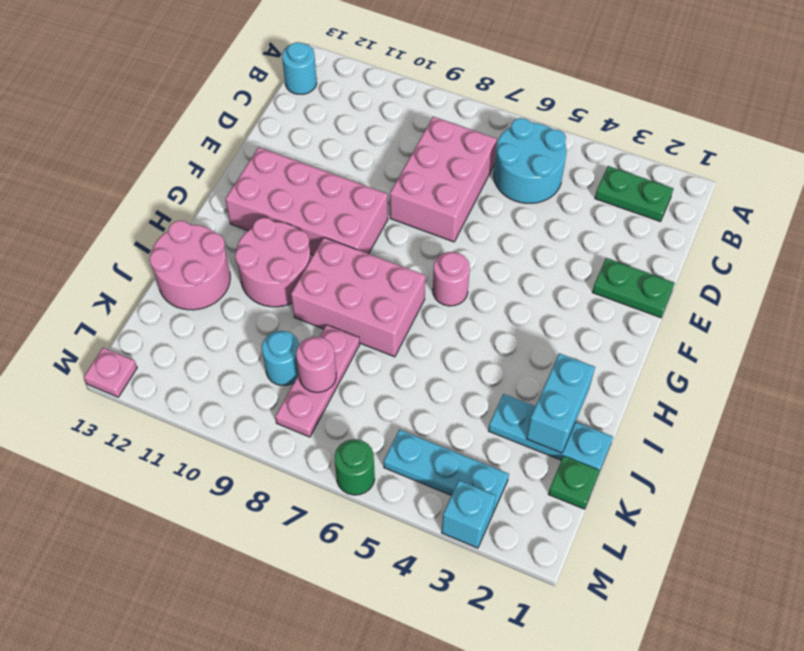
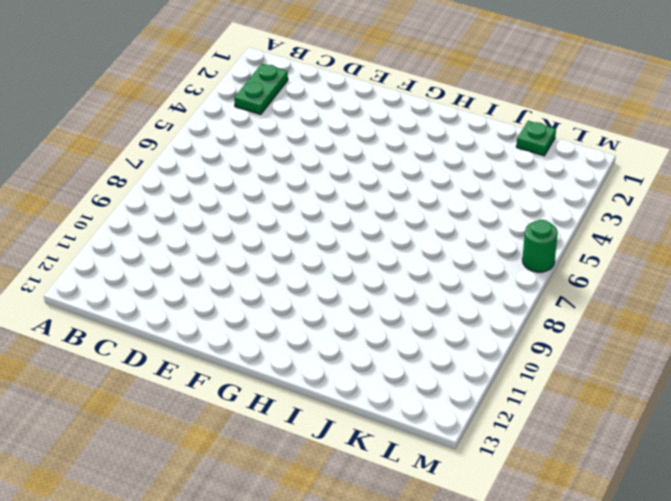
none -> cyan round brick B5:C6 level 1
none -> cyan round brick B13 level 1
none -> pink brick C7:E8 level 1

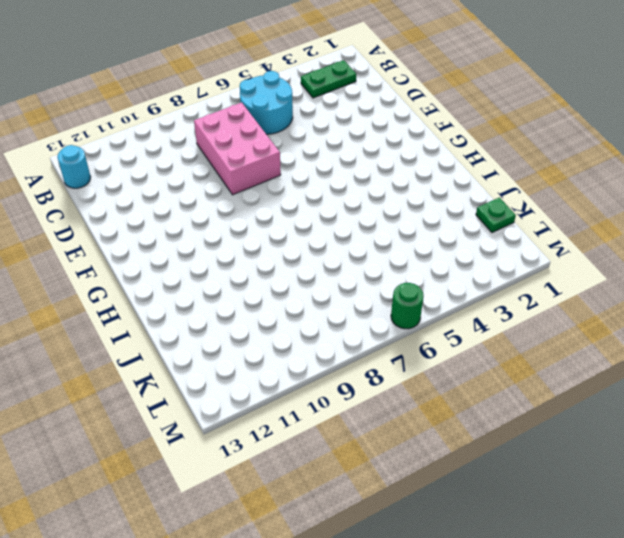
none -> green plate E1:E2 level 1
none -> pink brick F9:G12 level 1
none -> pink round brick G6 level 1

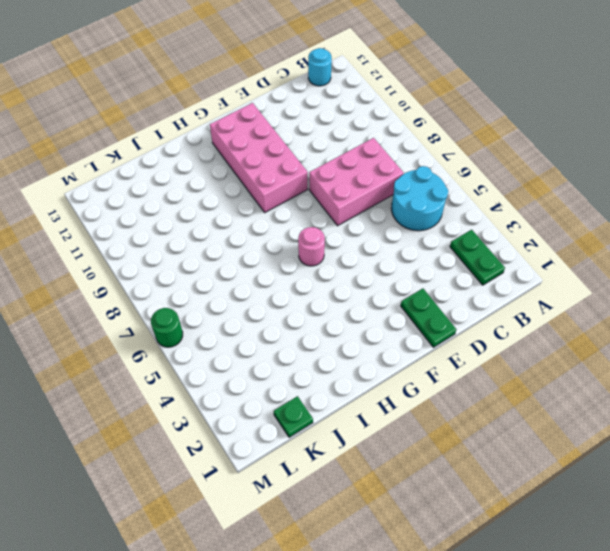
none -> pink brick H7:I9 level 1
none -> pink round brick H10:I11 level 1
none -> pink round brick I12:J13 level 1

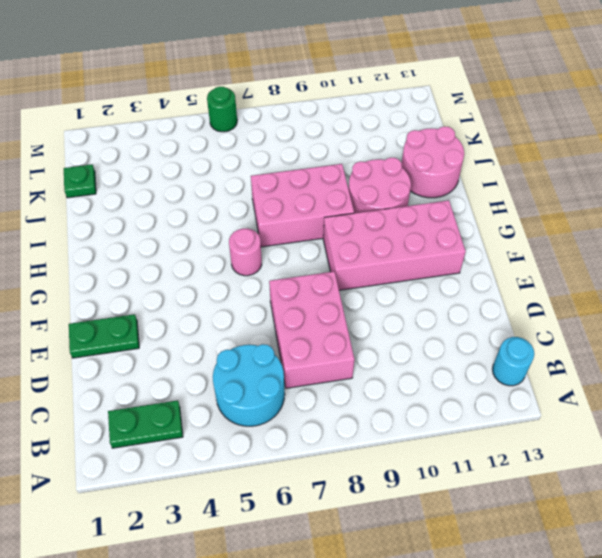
none -> cyan plate J1:J3 level 1
none -> pink plate J8:L8 level 1
none -> cyan round brick K9 level 1

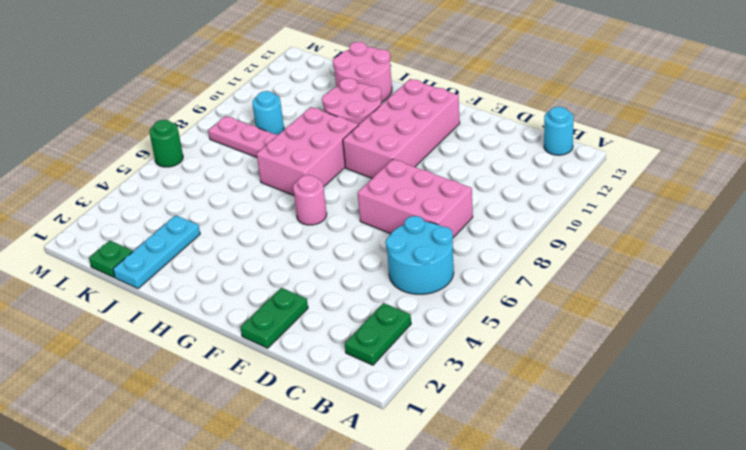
none -> cyan plate L3:L5 level 1
none -> cyan brick M3 level 1
none -> pink plate M13 level 1

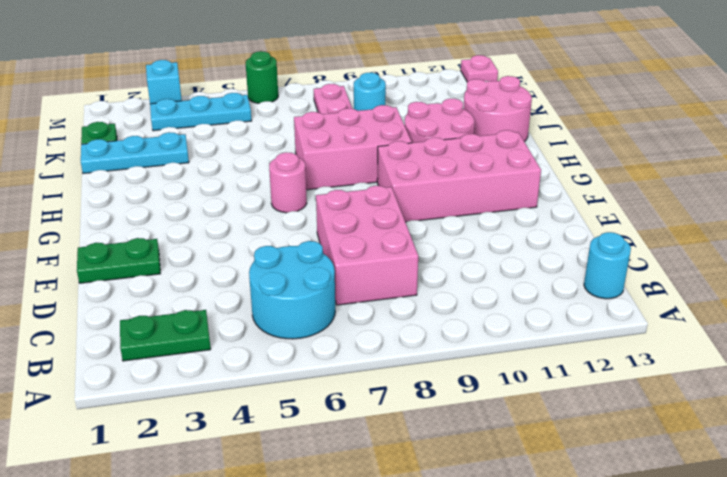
none -> cyan brick I2:J2 level 2
none -> pink round brick K8 level 2

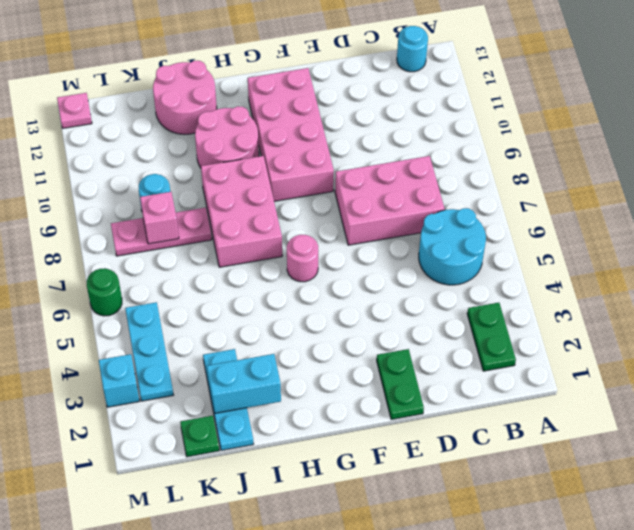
pink brick K8 level 2 -> pink round brick K8 level 2

